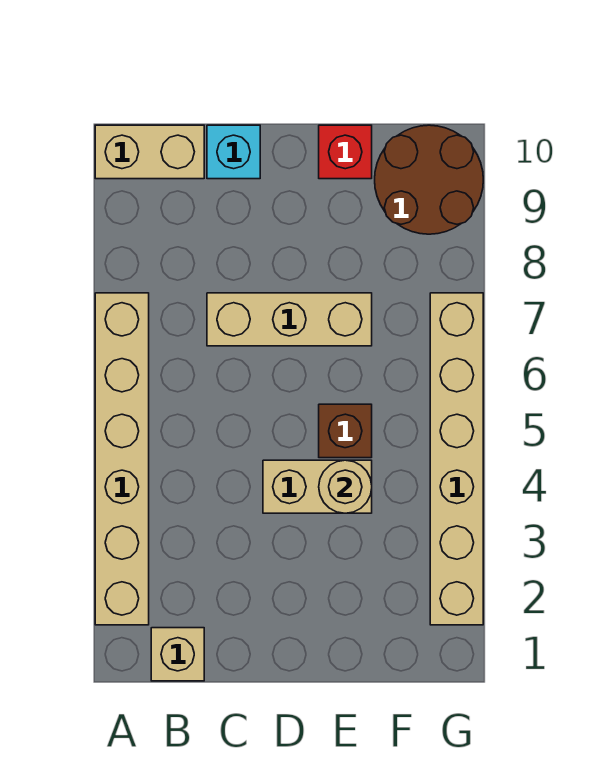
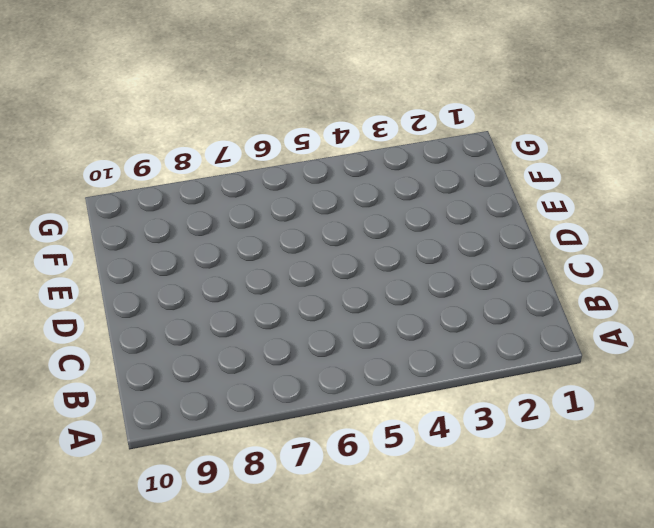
none -> tan brick A2:A7 level 1
none -> tan brick A10:B10 level 1

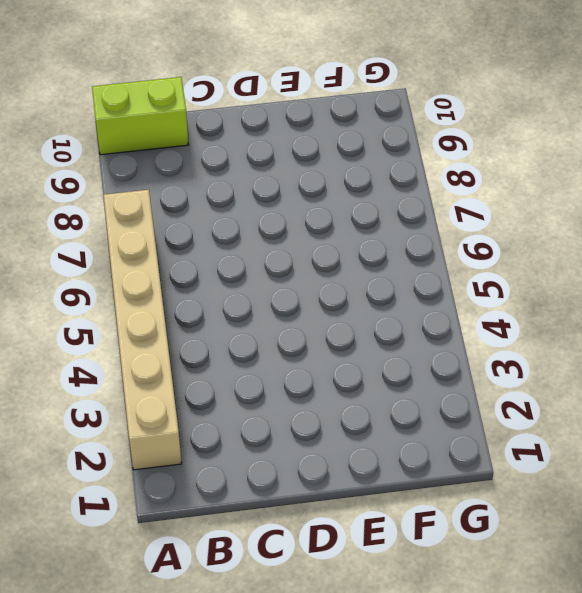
lime brick A10:B10 level 1 -> tan brick A10:B10 level 1
none -> tan brick B1 level 1
none -> tan brick C7:E7 level 1

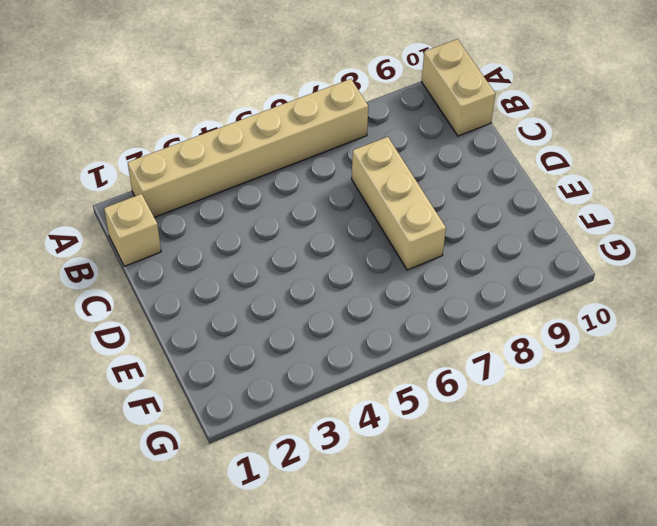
none -> cyan brick C10 level 1
none -> tan brick D4:E4 level 1

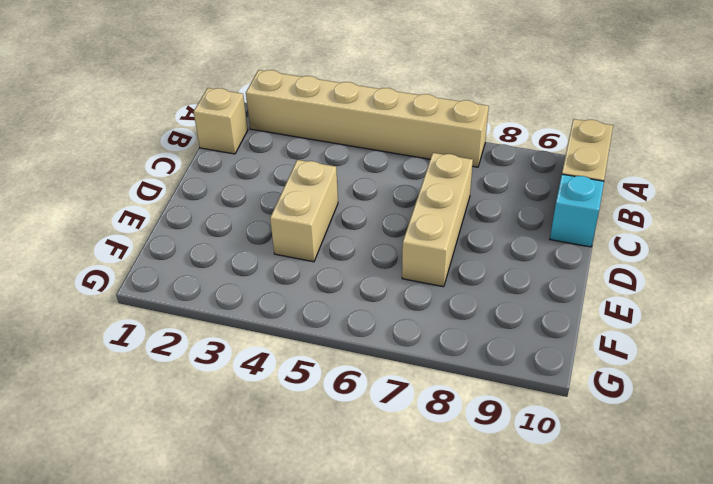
none -> brown brick E5 level 1
none -> red brick E10 level 1

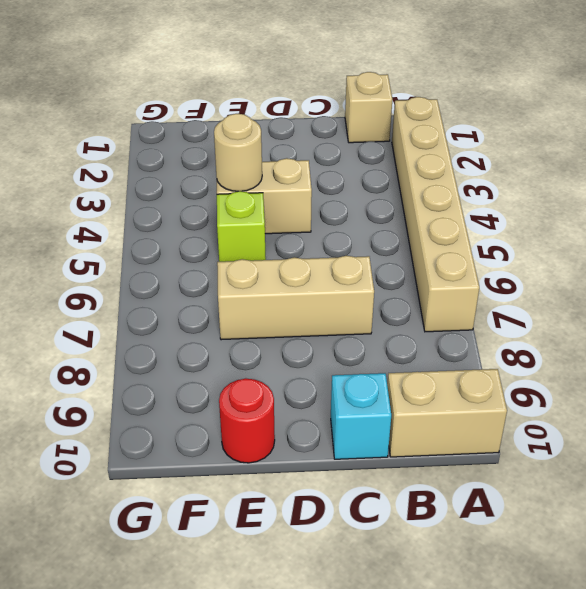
lime brick E5 level 1 -> brown brick E5 level 1
red round brick E10 level 1 -> red brick E10 level 1
none -> brown round brick F9:G10 level 1
none -> tan brick G2:G7 level 1

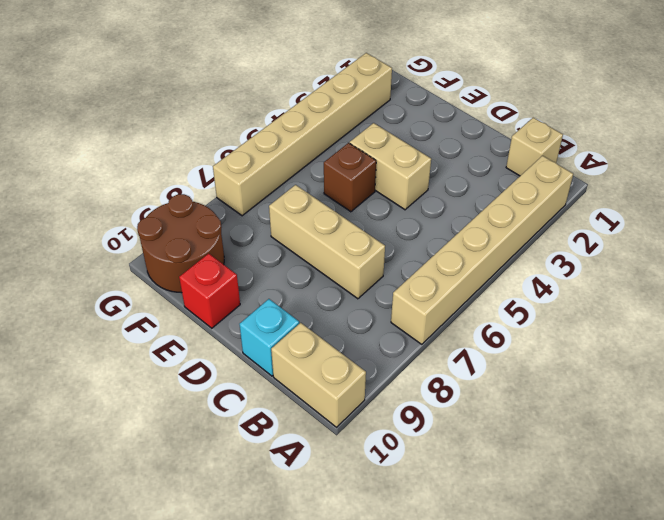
none -> tan round brick E4 level 2

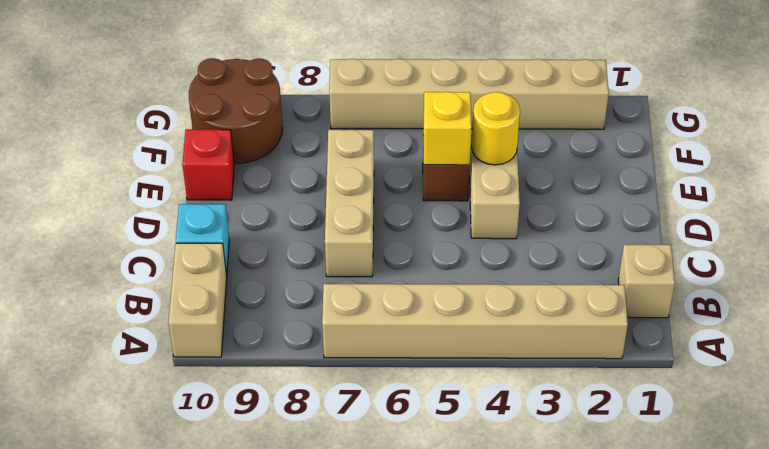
yellow round brick E4 level 2 -> tan round brick E4 level 2
yellow brick E5 level 2 -> none

